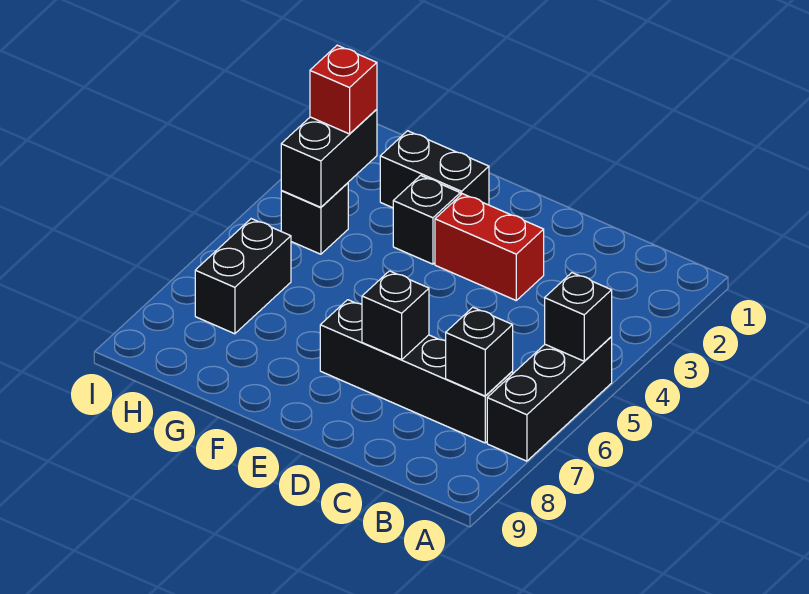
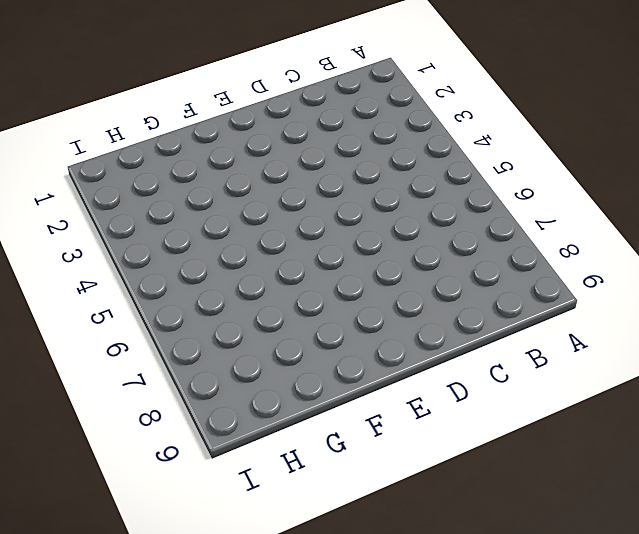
none -> black brick A5:A7 level 1
none -> black brick B7:E7 level 1
none -> red brick D3:E3 level 1

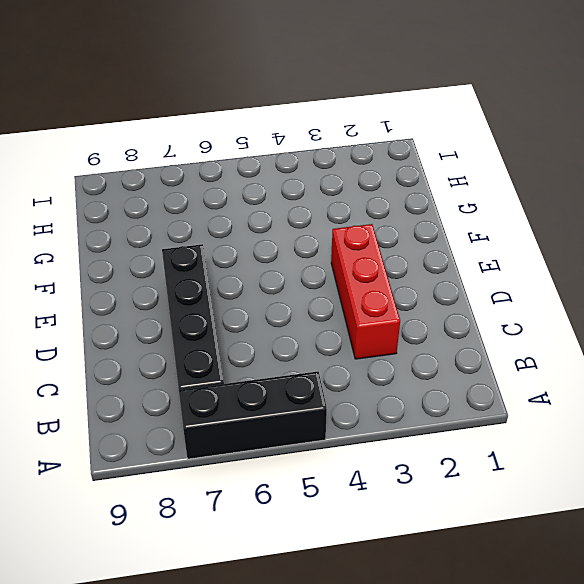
red brick C3:E3 level 1 -> red brick D3:E3 level 1
none -> black brick F2:G2 level 1
none -> black brick F3 level 1
none -> black brick H4 level 1

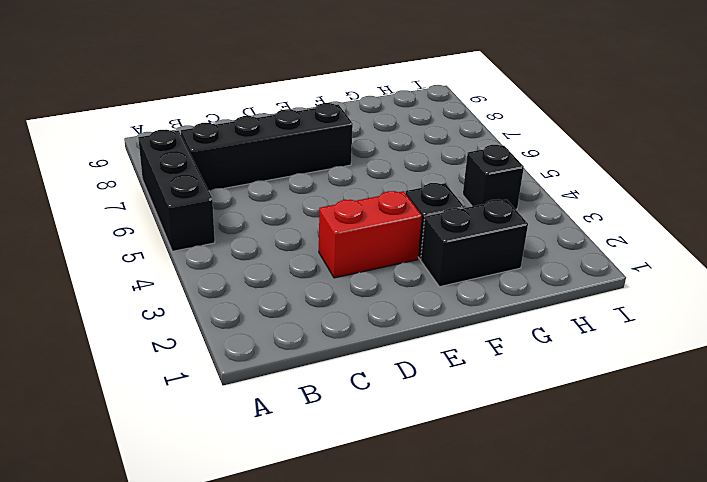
none -> black brick H6:H7 level 1
none -> black brick A5 level 2
none -> black brick B7 level 2

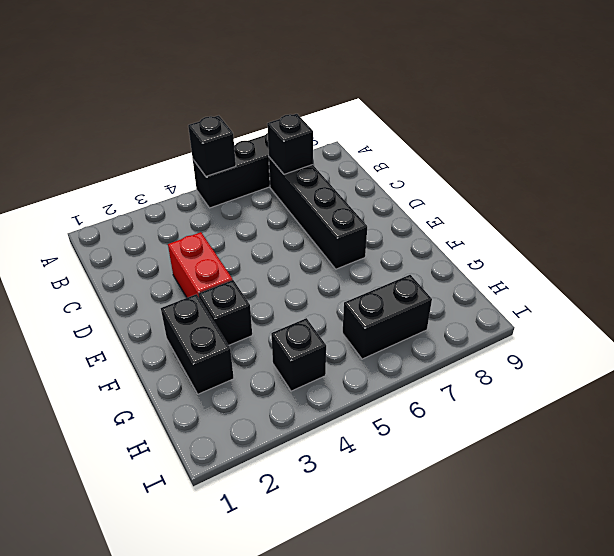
none -> black brick D7 level 2
none -> black brick H3:H4 level 2
none -> red brick H3 level 3

